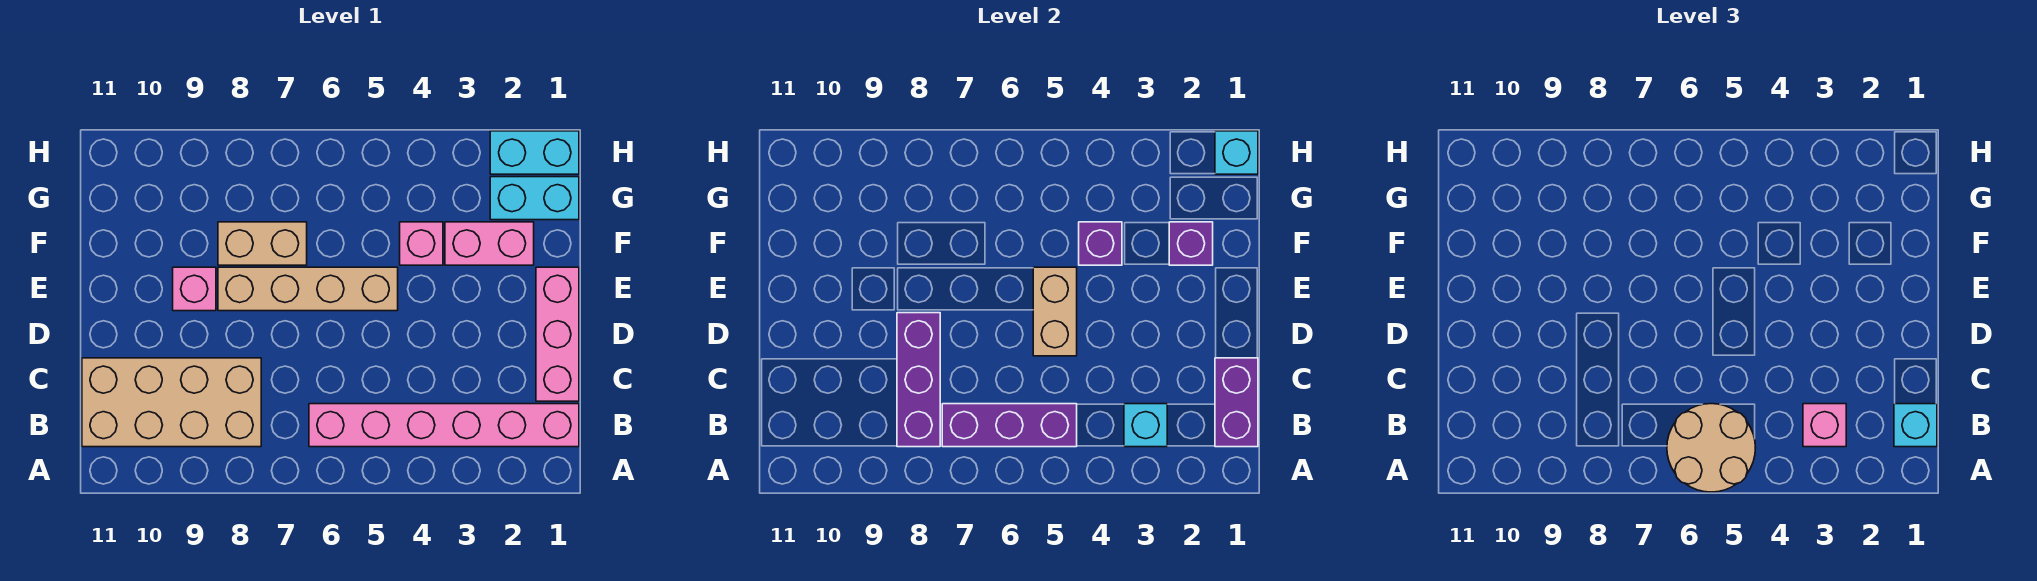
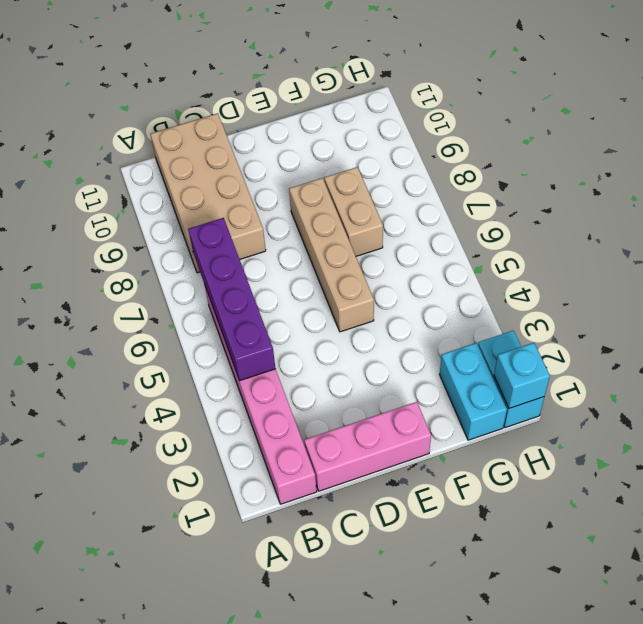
purple brick B4:B7 level 2 -> purple brick B5:B7 level 2
none -> pink brick E9 level 1
none -> pink brick F2:F3 level 1
none -> pink brick F4 level 1

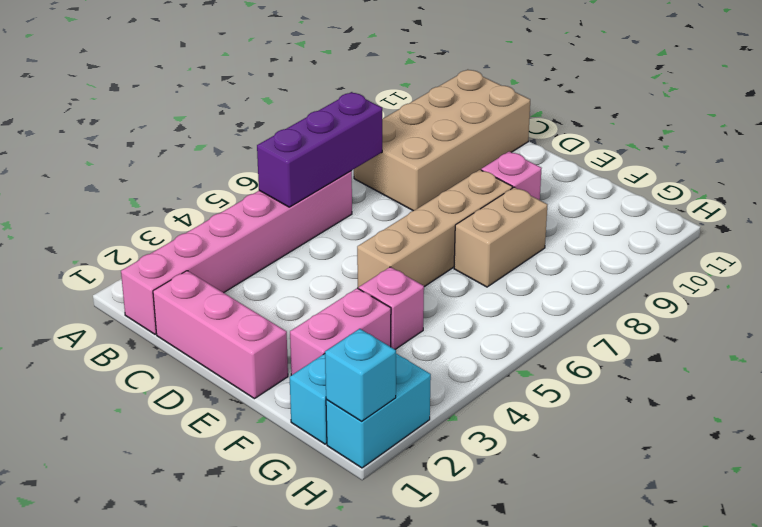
none -> purple brick B1:C1 level 2
none -> cyan brick B3 level 2
none -> purple brick B8:D8 level 2

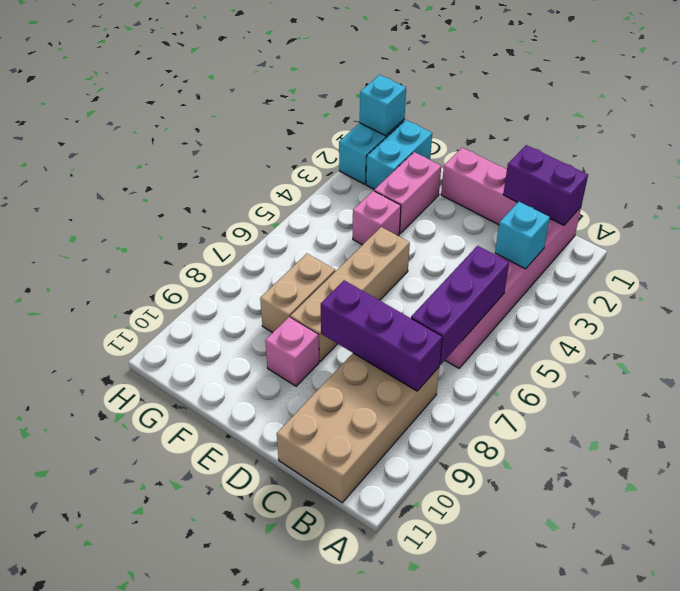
none -> tan brick D5:E5 level 2
none -> purple brick F2 level 2
none -> purple brick F4 level 2

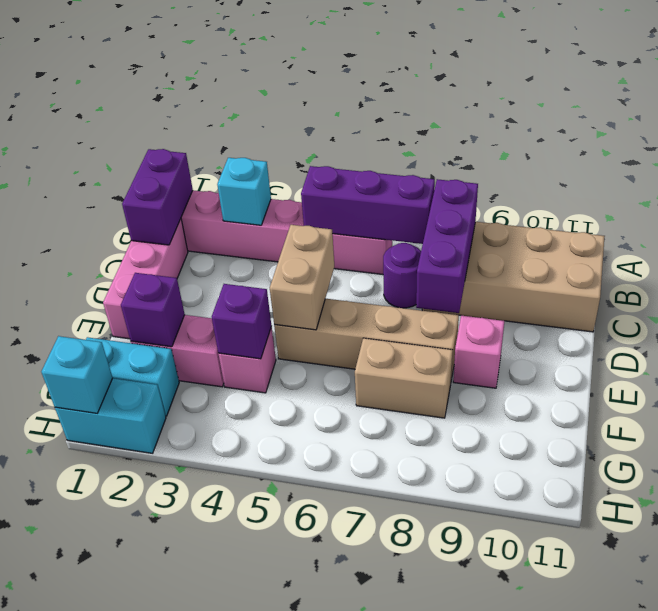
purple round brick C7 level 1 -> none
none -> tan round brick A5:B6 level 3
none -> cyan brick B1 level 3
none -> pink brick B3 level 3

